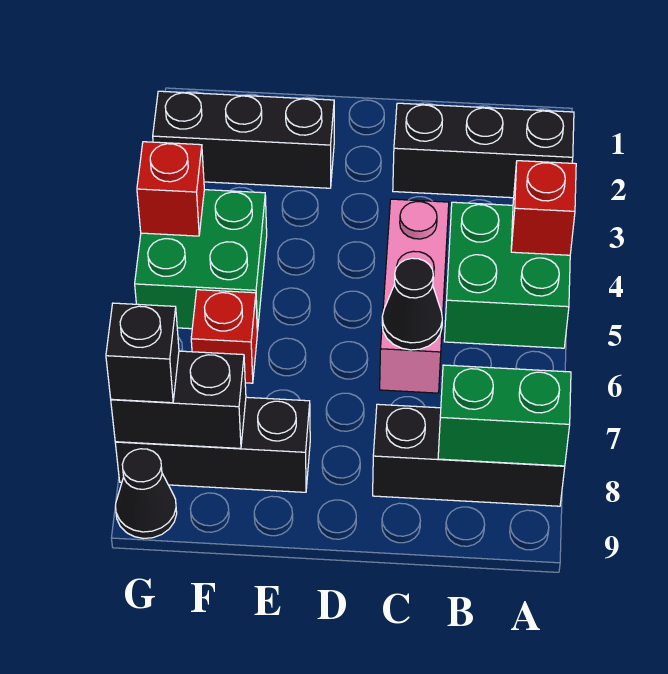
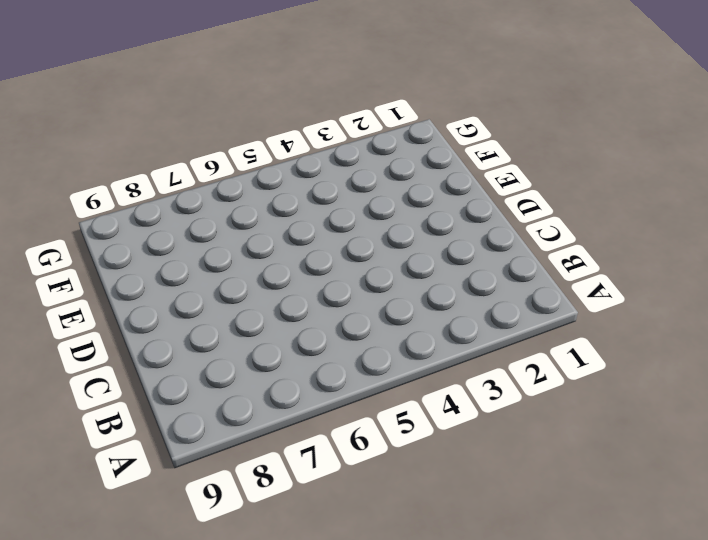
none -> black brick A2:C2 level 1
none -> green brick A4:B5 level 1
none -> black brick A8:C8 level 1

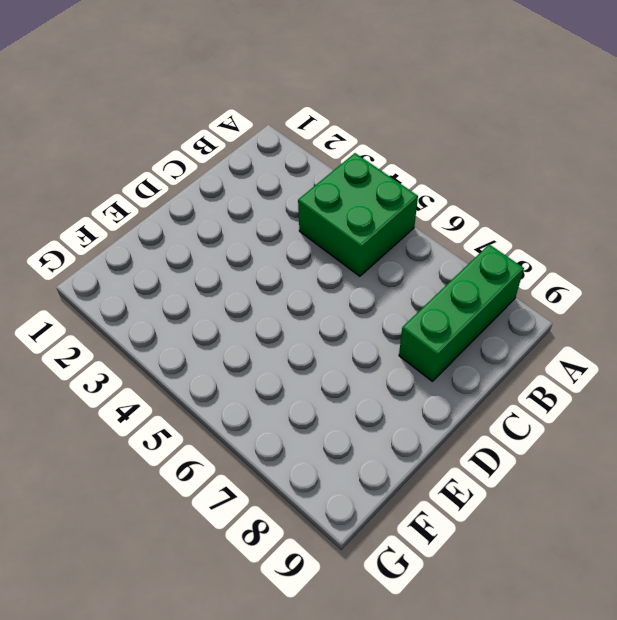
green brick A8:C8 level 1 -> black brick A8:C8 level 1
none -> black brick A2:C2 level 1
none -> pink brick C4:C6 level 1
none -> black brick E2:G2 level 1

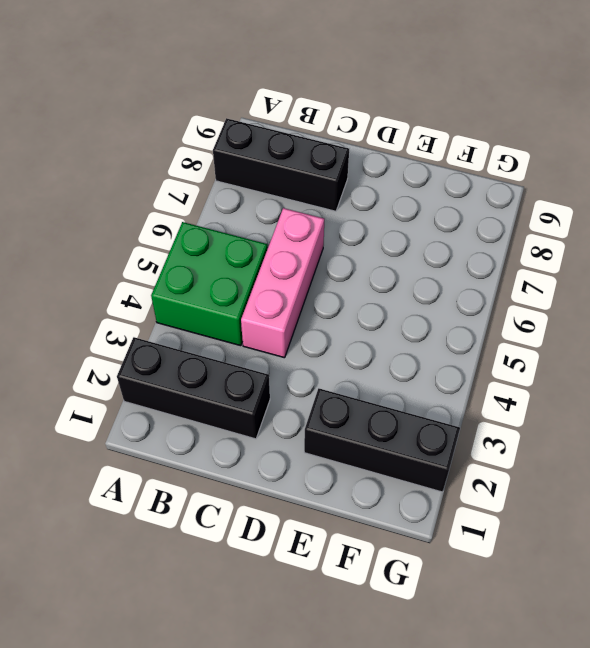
none -> black brick E8:G8 level 1
none -> green brick F4:G5 level 1
none -> red brick F6 level 1

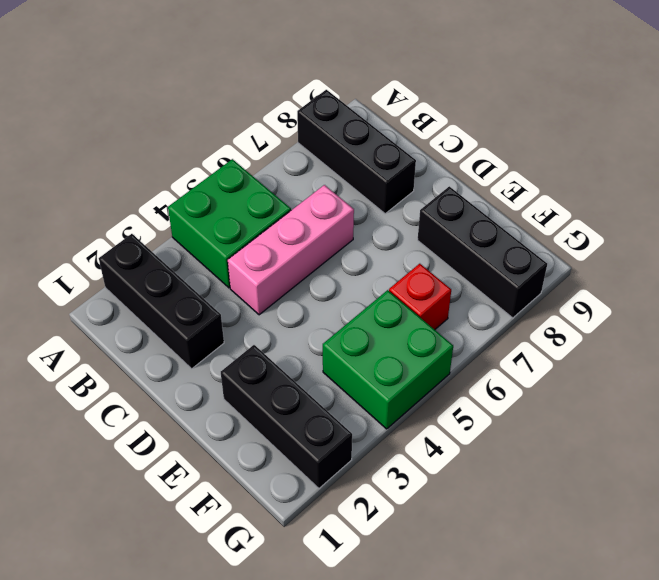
none -> black cone G9 level 1
none -> red brick A4 level 2
none -> green brick A8:B8 level 2

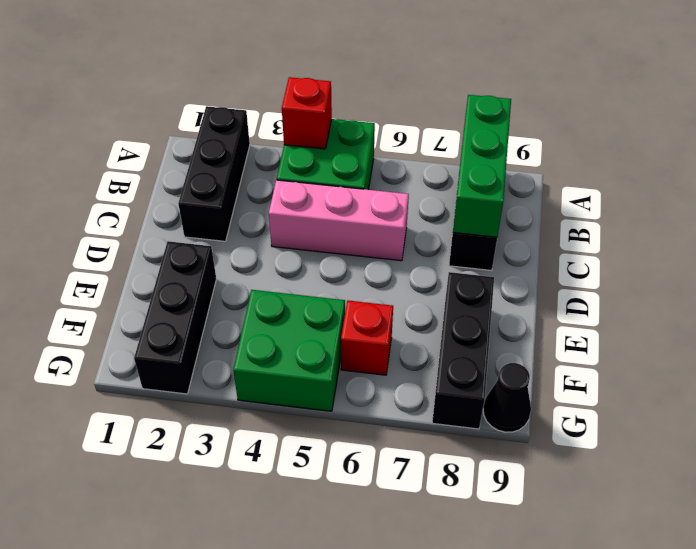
green brick A8:C8 level 2 -> green brick A8:B8 level 2
none -> black cone C6 level 2
none -> black brick F8:G8 level 2
none -> red brick G4 level 2

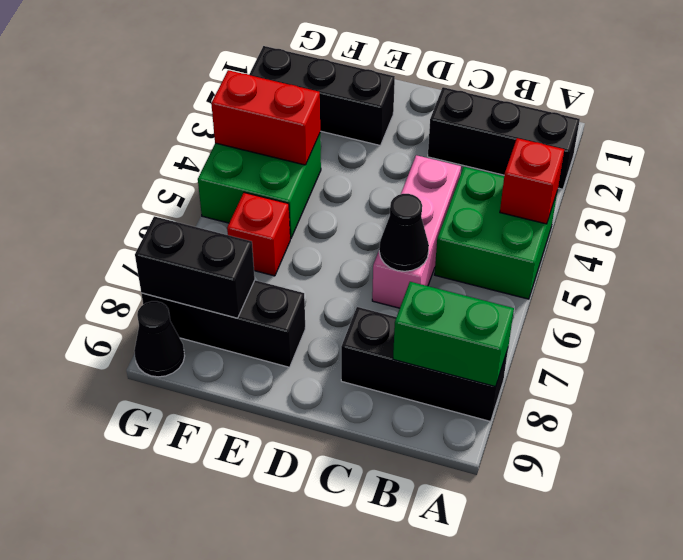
red brick F4:G4 level 2 -> red brick G4 level 2
none -> black brick G8 level 3

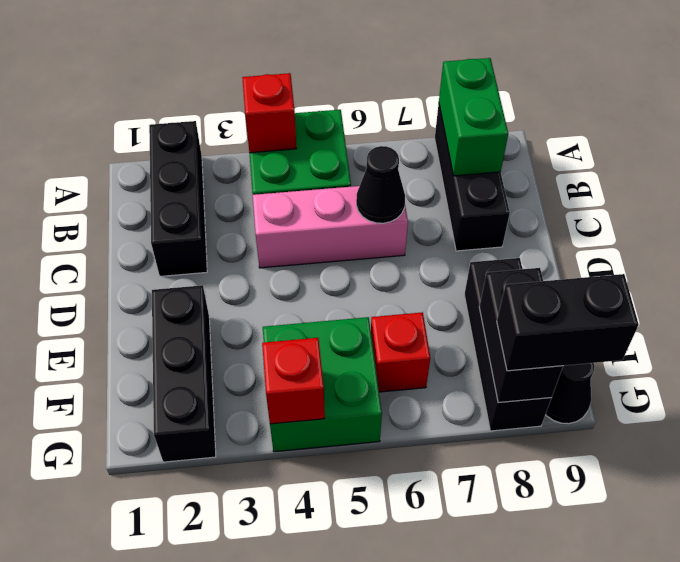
black brick G8:G9 level 3 -> black brick G8 level 3

